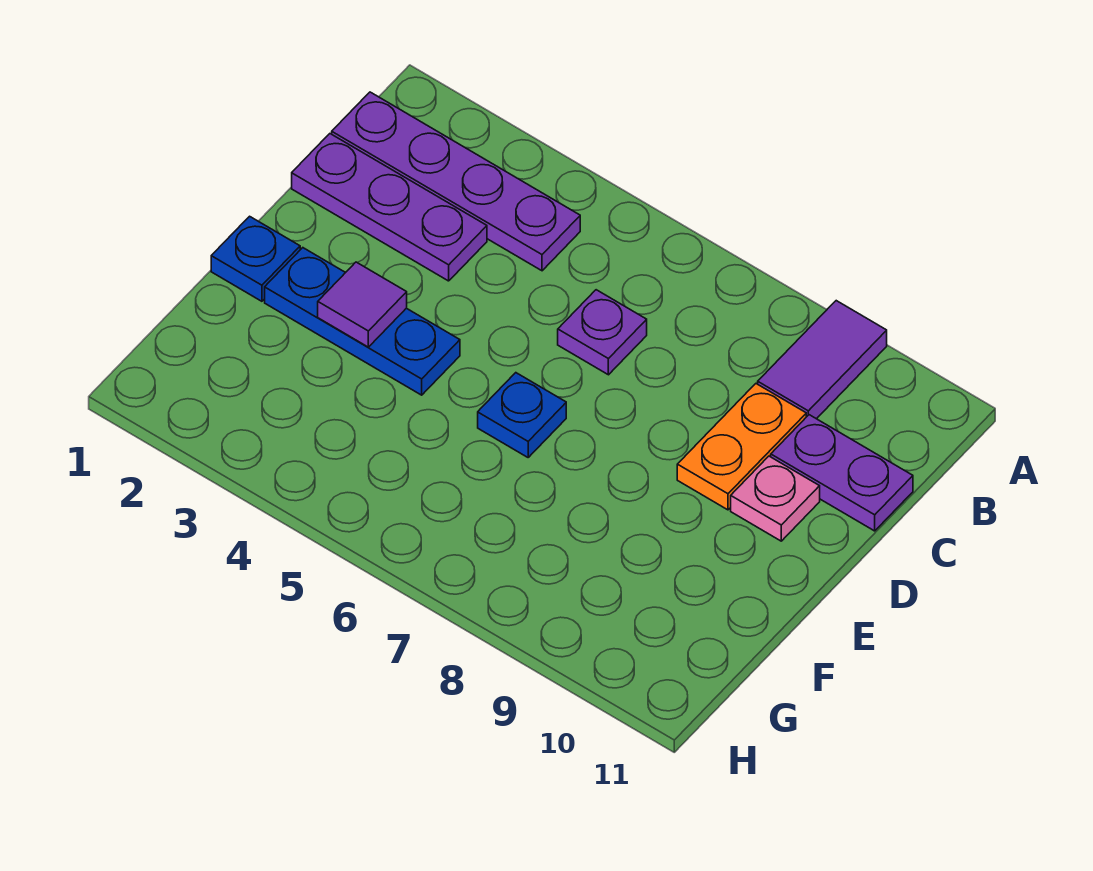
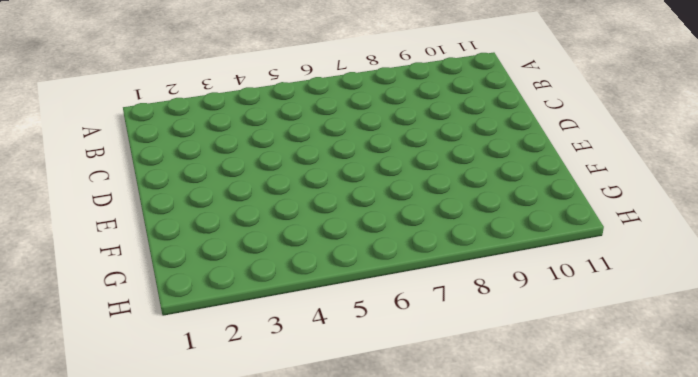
none -> purple tile A9:B9 level 1
none -> purple plate B1:B4 level 1

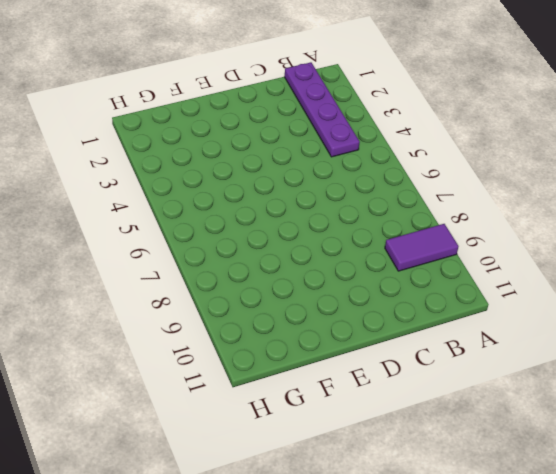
none -> purple plate C1:C3 level 1
none -> purple plate C6 level 1

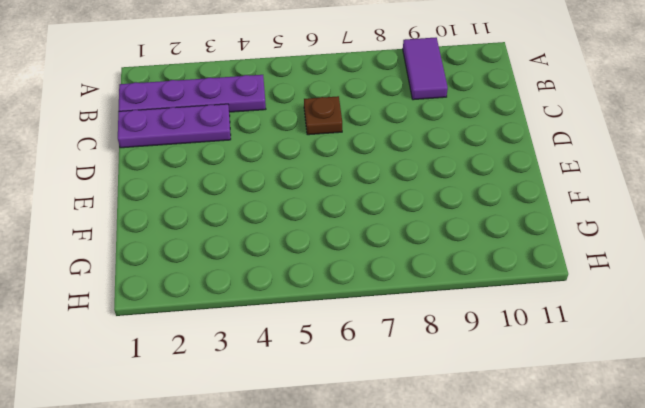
brown plate C6 level 1 -> purple plate C6 level 1
none -> orange plate C9:D9 level 1
none -> purple plate C10:C11 level 1

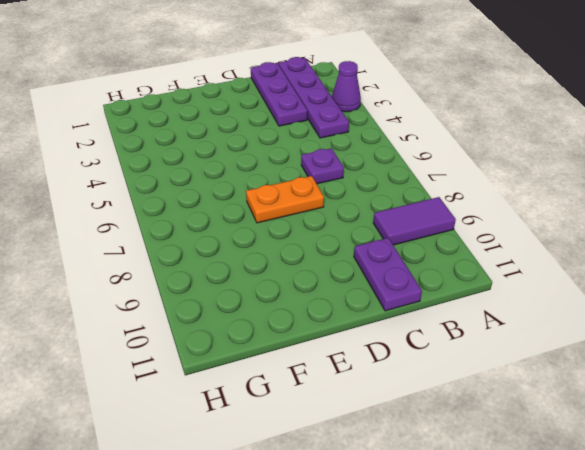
purple cone A3 level 1 -> none
orange plate D7:E7 level 1 -> orange plate C9:D9 level 1
none -> pink plate D10 level 1
none -> blue plate E1 level 1

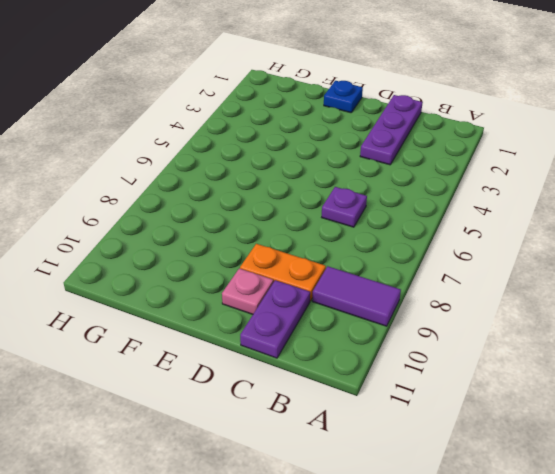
none -> purple plate B1:B4 level 1
none -> blue plate E2:E4 level 1

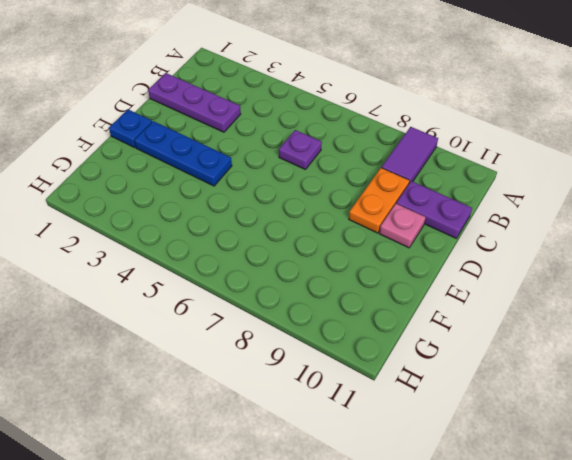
none -> purple plate B1:B4 level 1
none -> blue plate E6 level 1

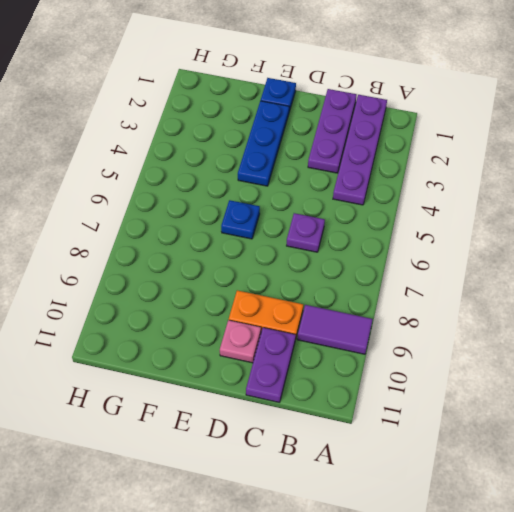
none -> purple tile E3 level 2

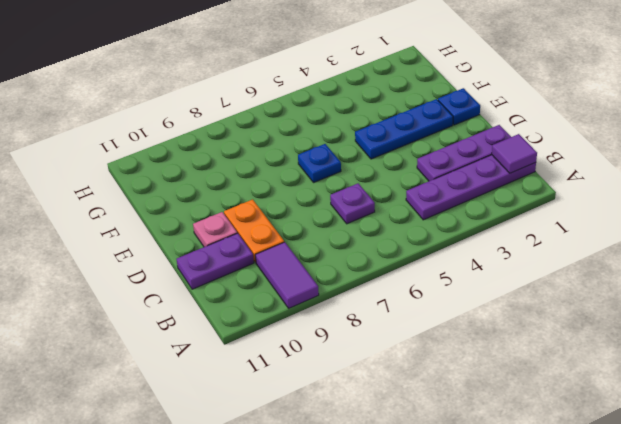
purple tile B1 level 2 -> purple tile E3 level 2

